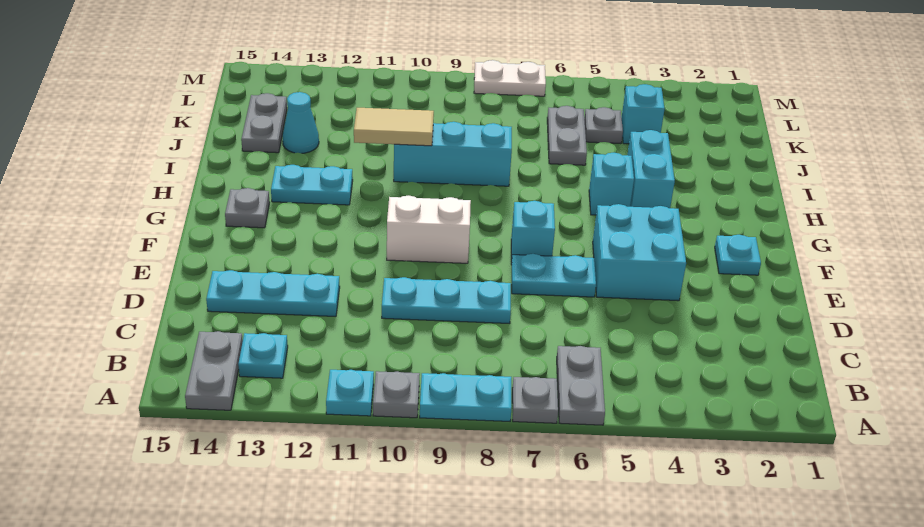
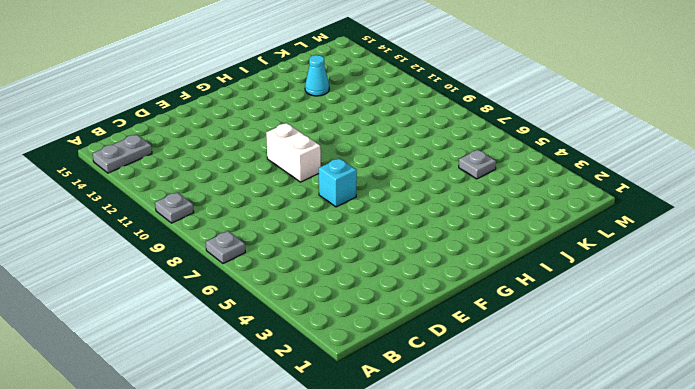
none -> grey plate A6:B6 level 1
none -> cyan plate A8:A9 level 1
none -> cyan plate A11 level 1

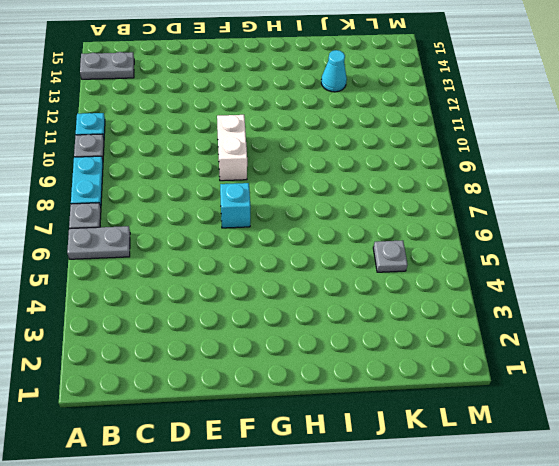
none -> cyan plate B13 level 1
none -> cyan plate D8:D10 level 1
none -> cyan plate D12:D14 level 1

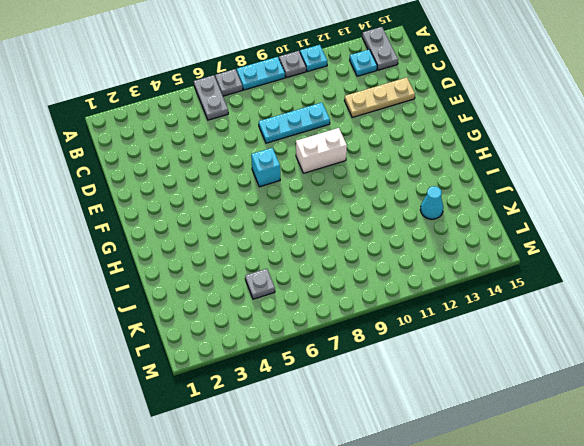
tan plate D12:D14 level 1 -> cyan plate D12:D14 level 1
none -> cyan brick E4:F5 level 1
none -> cyan plate E6:E7 level 1
none -> cyan plate F2 level 1

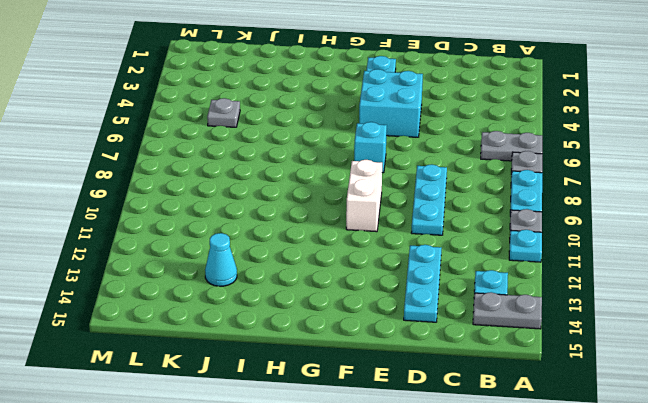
none -> cyan plate E6:E7 level 1
none -> grey plate G14 level 1
none -> cyan brick H4:I4 level 1

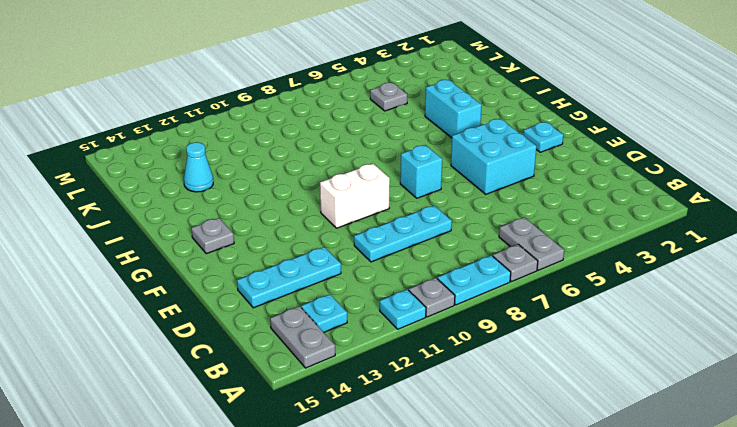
none -> cyan plate E6:E7 level 1
none -> cyan brick H5 level 1
none -> cyan plate H12:H13 level 1

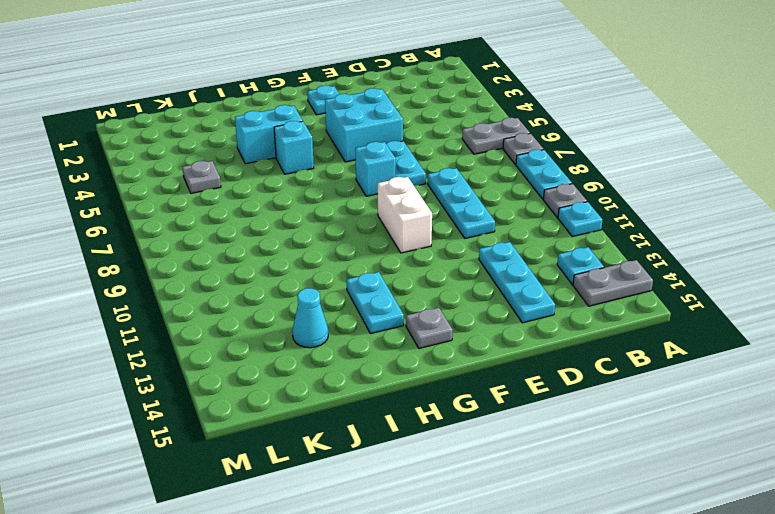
none -> cyan brick I8:I10 level 1
none -> grey plate J6:K6 level 1
none -> grey plate J14:K14 level 1

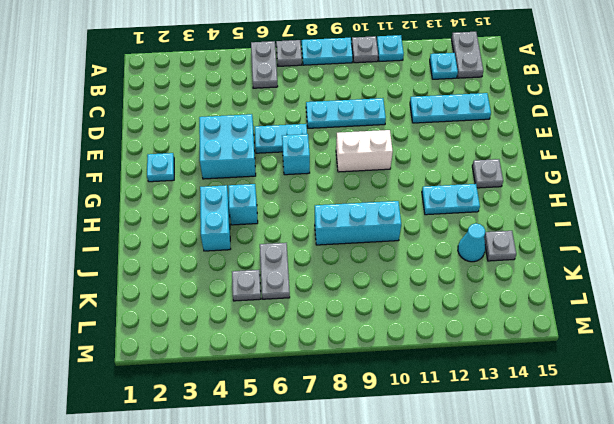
grey plate J14 level 1 -> grey plate J14:K14 level 1
none -> cyan brick K4 level 1
none -> white plate M7:M8 level 1
none -> tan tile I10:I11 level 2

